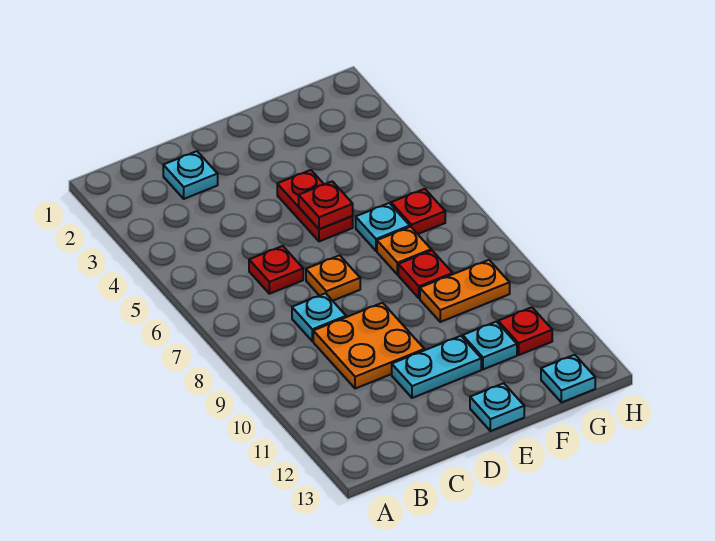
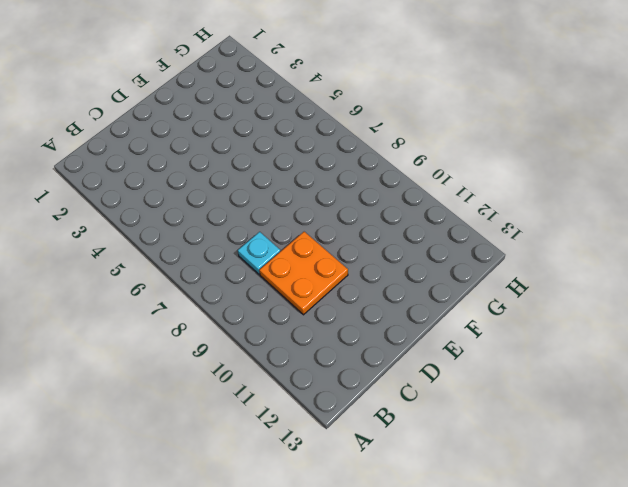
none -> cyan plate C2 level 1
none -> red plate C6 level 1
none -> orange plate D7 level 1

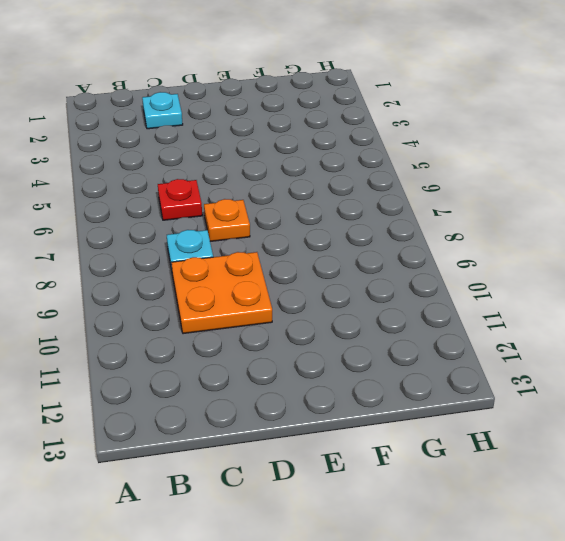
none -> cyan plate D11:E11 level 1
none -> red plate E4:E5 level 1
none -> cyan plate E13 level 1

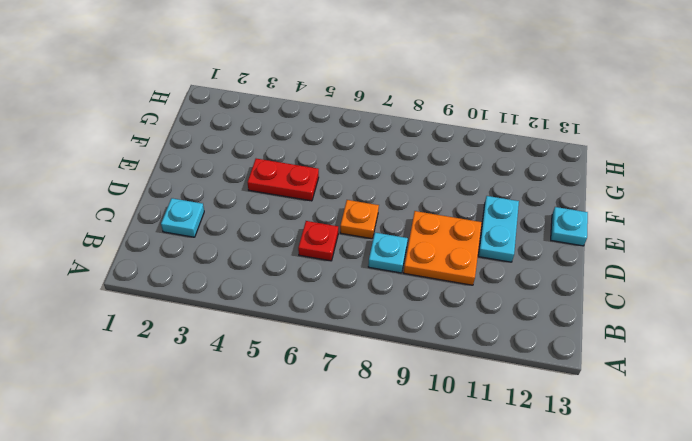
none -> cyan plate F6 level 1
none -> orange plate F7 level 1
none -> red plate F8 level 1

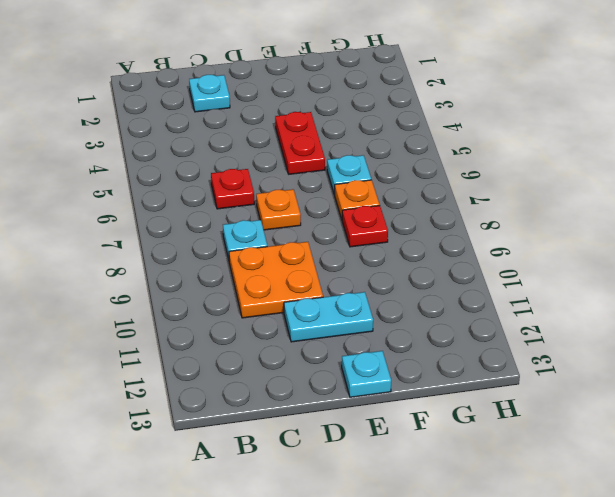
none -> orange plate F9:G9 level 1
none -> cyan plate F11 level 1
none -> red plate G6 level 1

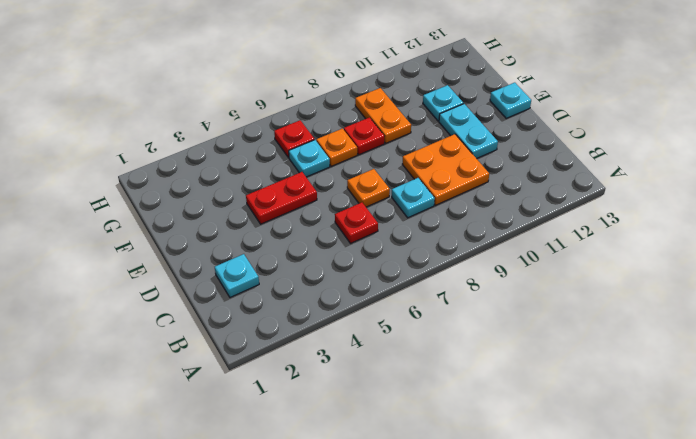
none -> red plate G11 level 1
none -> cyan plate G13 level 1
none -> red plate E5 level 2

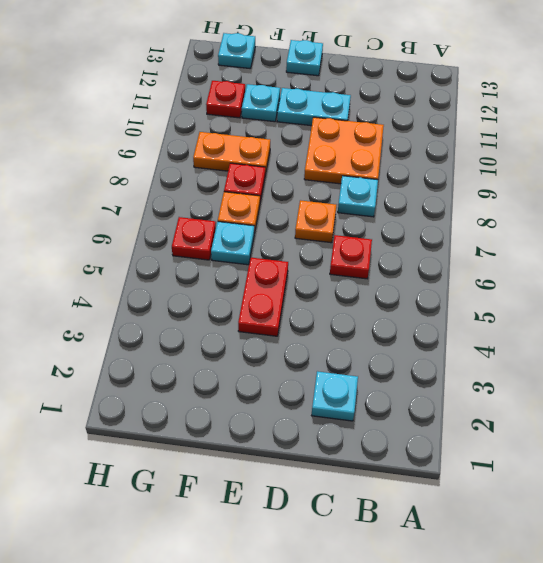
none -> red plate E5 level 2

